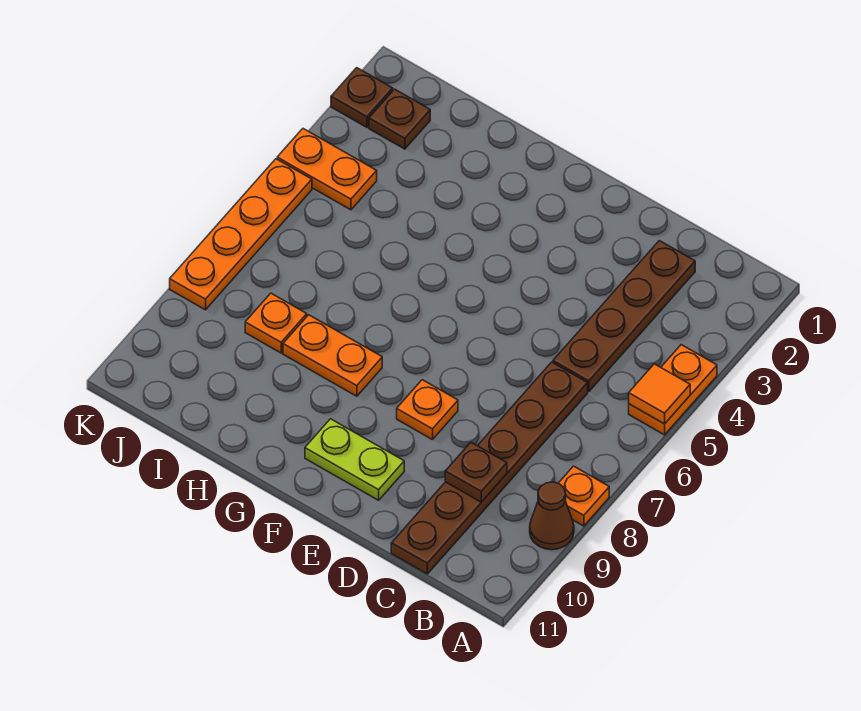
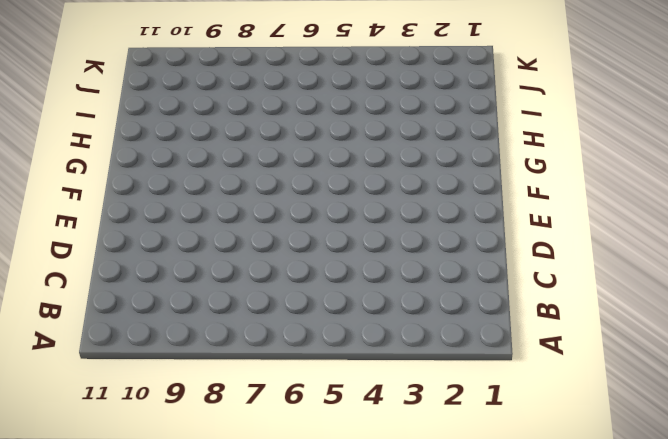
none -> orange plate A4:A5 level 1
none -> orange plate A8 level 1
none -> brown cone A9 level 1

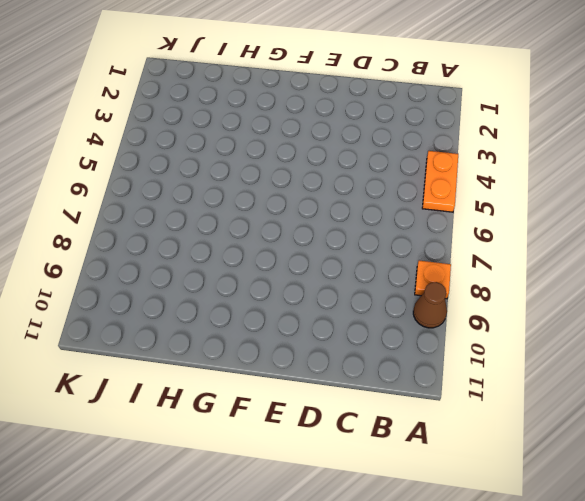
none -> brown plate C2:C5 level 1
none -> brown plate C6:C11 level 1
none -> orange plate E8 level 1

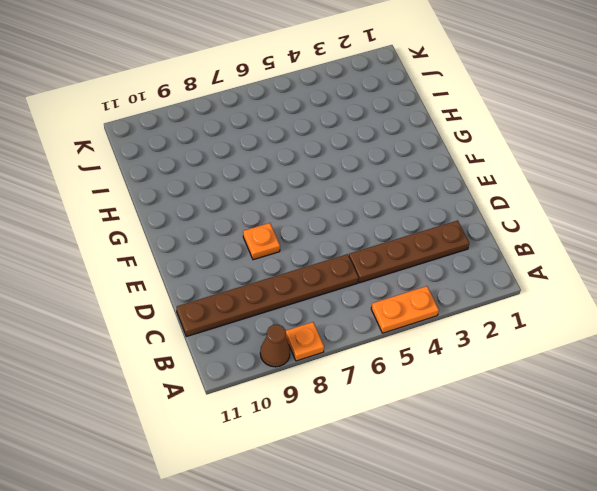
none -> lime plate E10:F10 level 1
none -> orange plate G8:H8 level 1
none -> orange plate I8 level 1

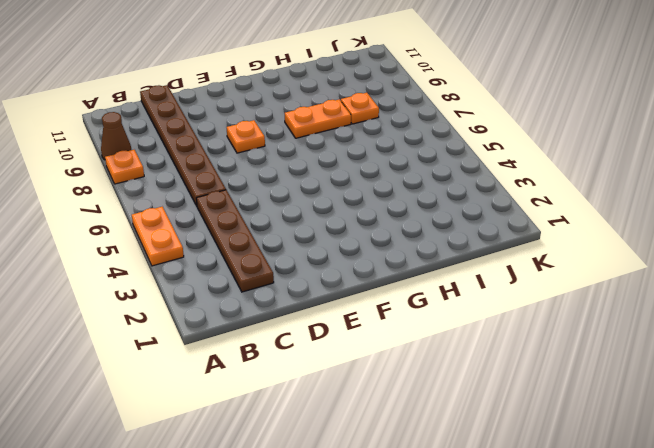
none -> lime plate E10:F10 level 1
none -> brown plate J2 level 1
none -> orange plate J4:K4 level 1

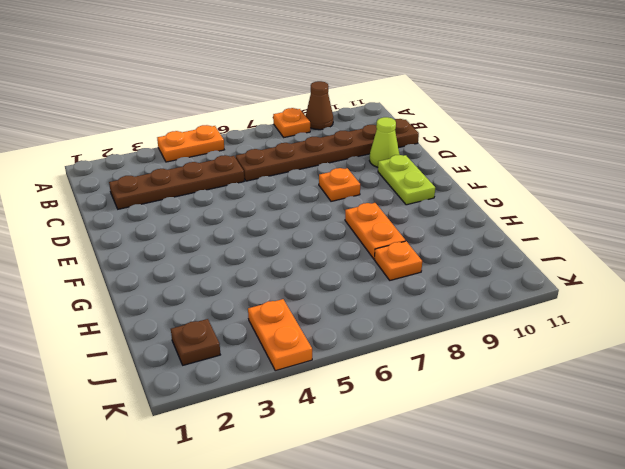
lime cone D10 level 1 -> none
none -> brown plate K2 level 1
none -> orange plate K5:K8 level 1
none -> orange tile A5 level 2

